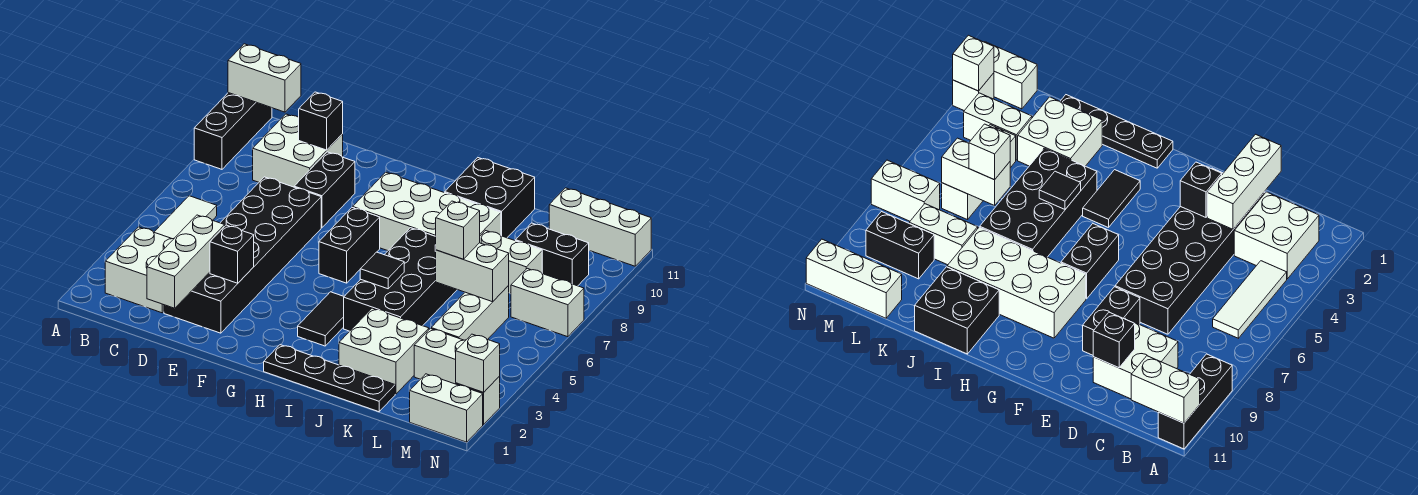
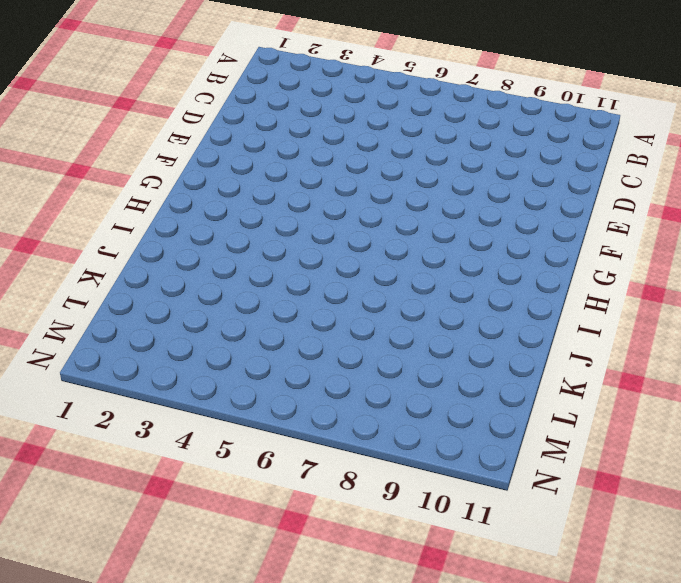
none -> black brick A9:A11 level 1
none -> white brick B2:C3 level 1
none -> white tile B4:B6 level 1

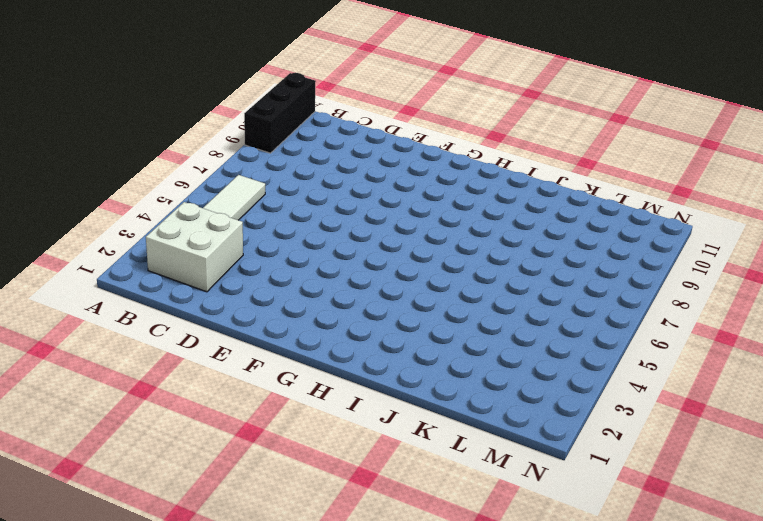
none -> white brick C9:D10 level 1
none -> black brick D2:E7 level 1
none -> black brick E8:E9 level 1

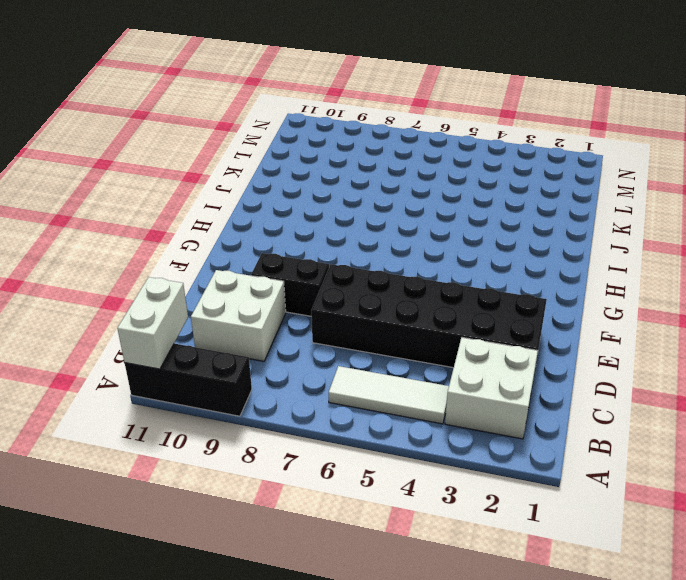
none -> black brick G6:G7 level 1
none -> white brick G8:J9 level 1
none -> black plate H1:K1 level 1

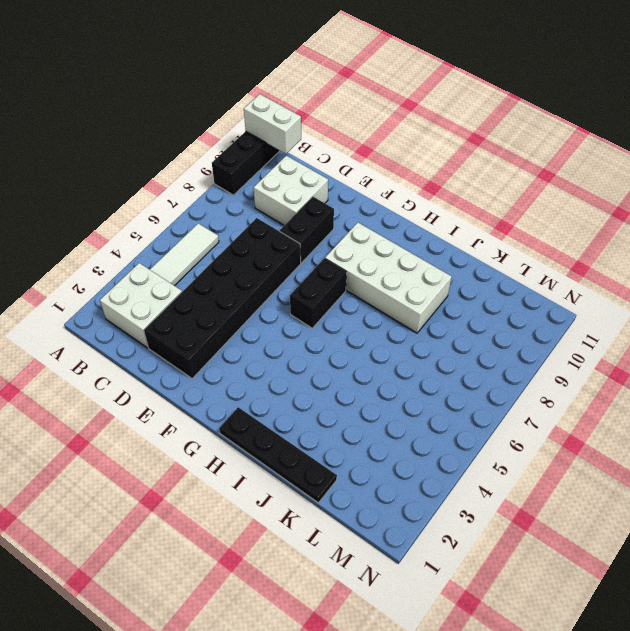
none -> black tile H3:H4 level 1
none -> black brick I4:J7 level 1
none -> black brick I10:J11 level 1

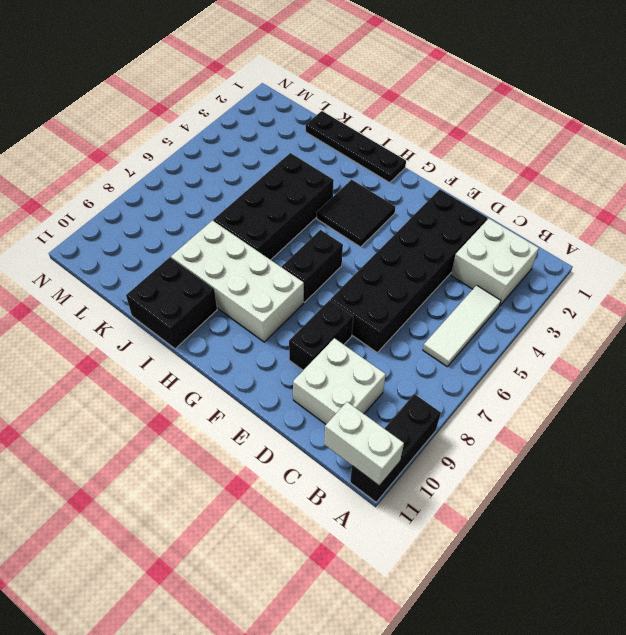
black tile G3:H4 level 1 -> black tile H3:H4 level 1
none -> white brick J2:K3 level 1
none -> white brick K8:L8 level 1
none -> white brick L3:M3 level 1

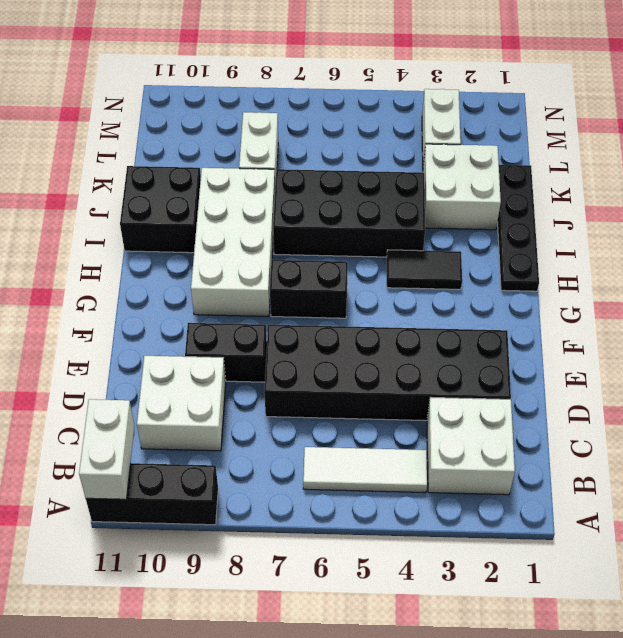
none -> white brick L4:L6 level 1
none -> black brick L9:M9 level 1
none -> white brick L11:N11 level 1

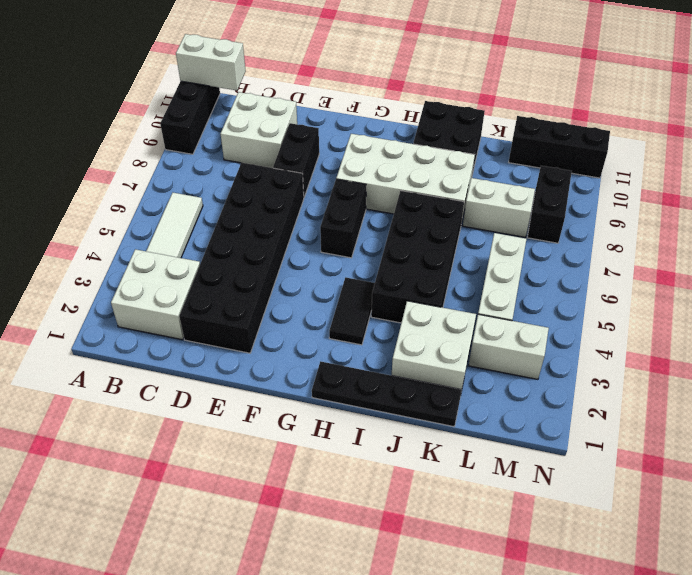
black brick L11:N11 level 1 -> white brick L11:N11 level 1
black brick M8:M9 level 1 -> black brick L9:M9 level 1
none -> white brick M1:N1 level 1
none -> white brick M7:N7 level 1
none -> white brick N2 level 1

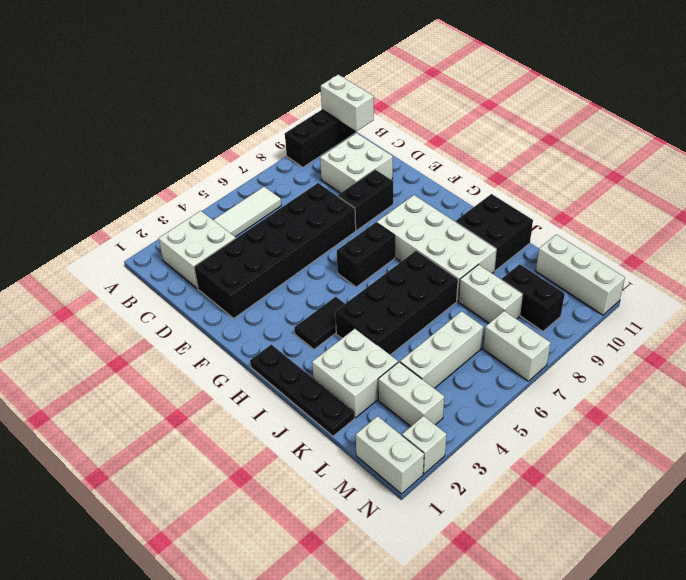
none -> white brick D1:D3 level 2
none -> black brick D10 level 2
none -> black brick E3 level 2

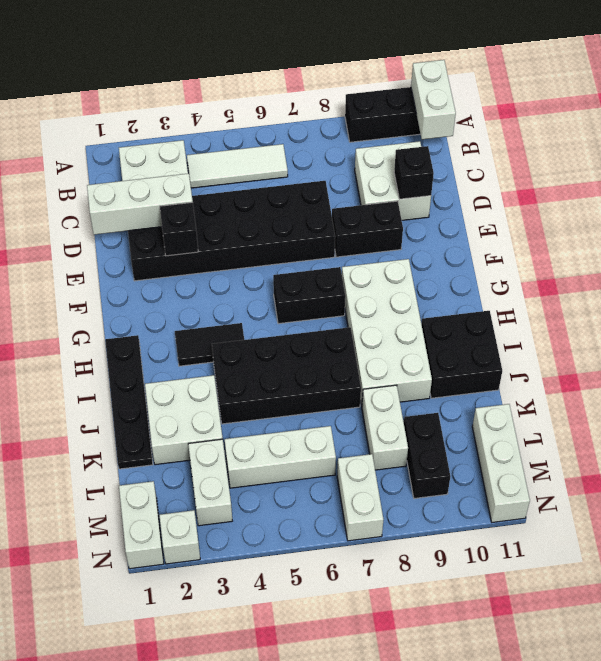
none -> black tile I5 level 2
none -> white brick K6:L6 level 2
none -> white brick N2 level 2

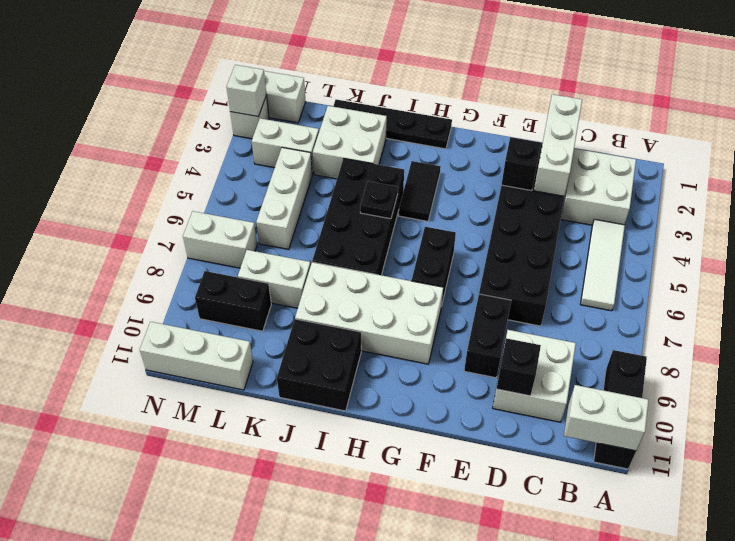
black plate I5 level 2 -> black tile I5 level 2
none -> white brick K6:L6 level 2
none -> white brick K6 level 3

